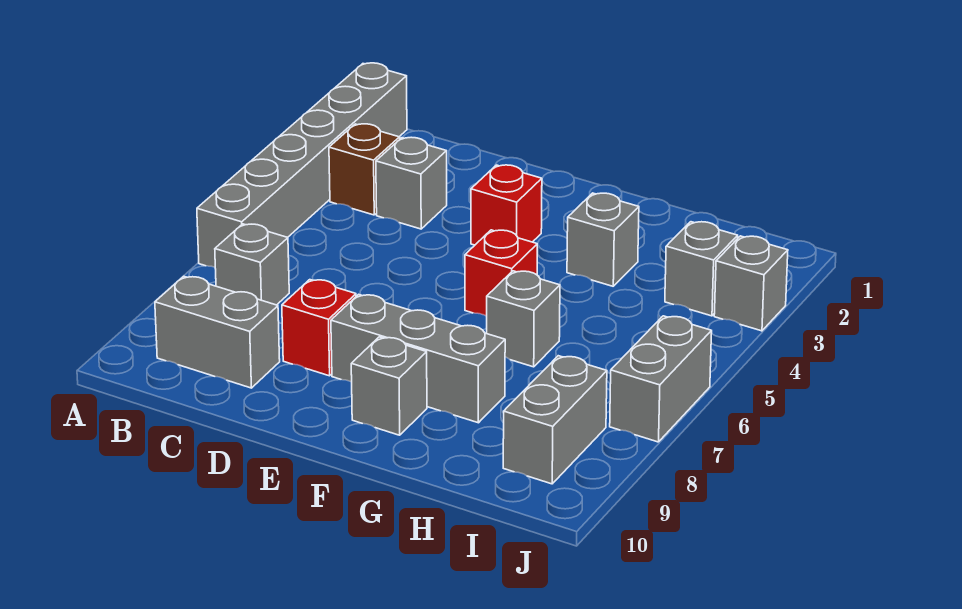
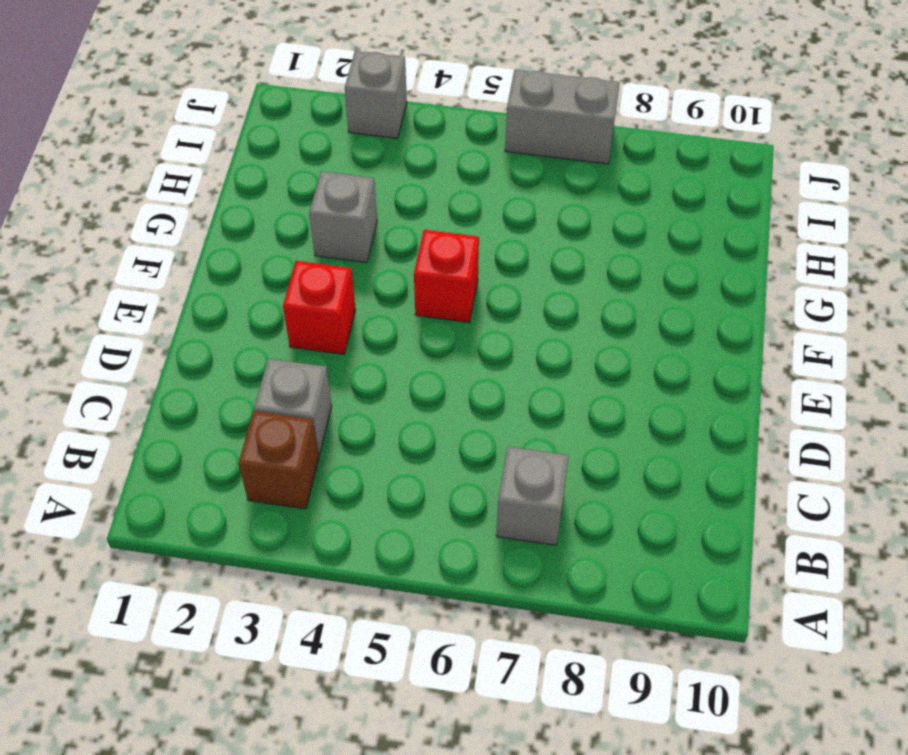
none -> grey brick A1:A6 level 1
none -> grey brick B9:C9 level 1
none -> red brick D8 level 1

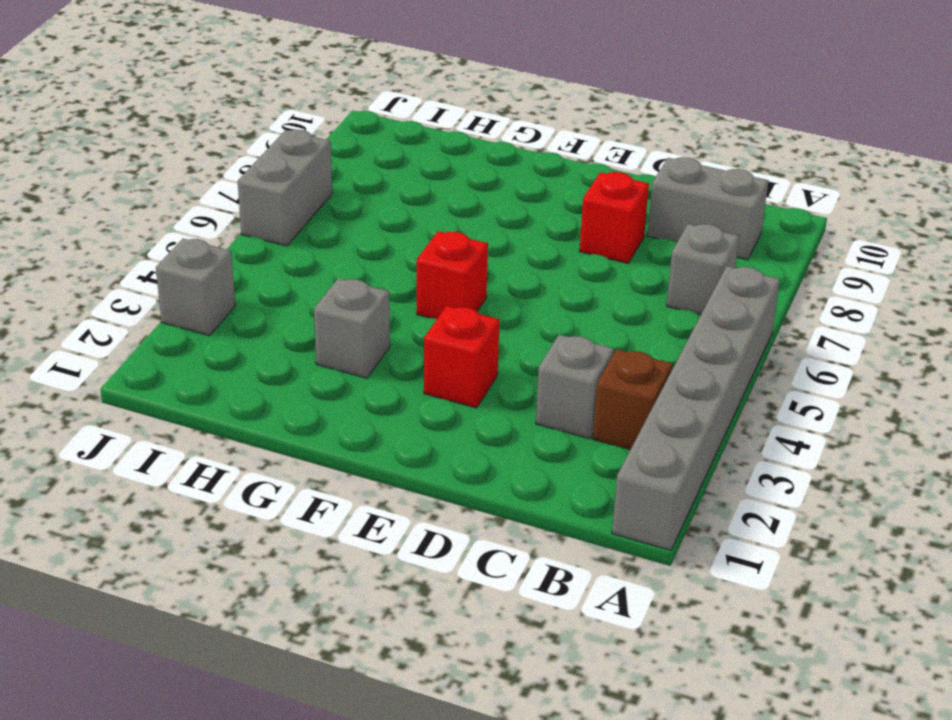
none -> grey brick E8:G8 level 1
none -> grey brick F9 level 1
none -> grey brick G6 level 1

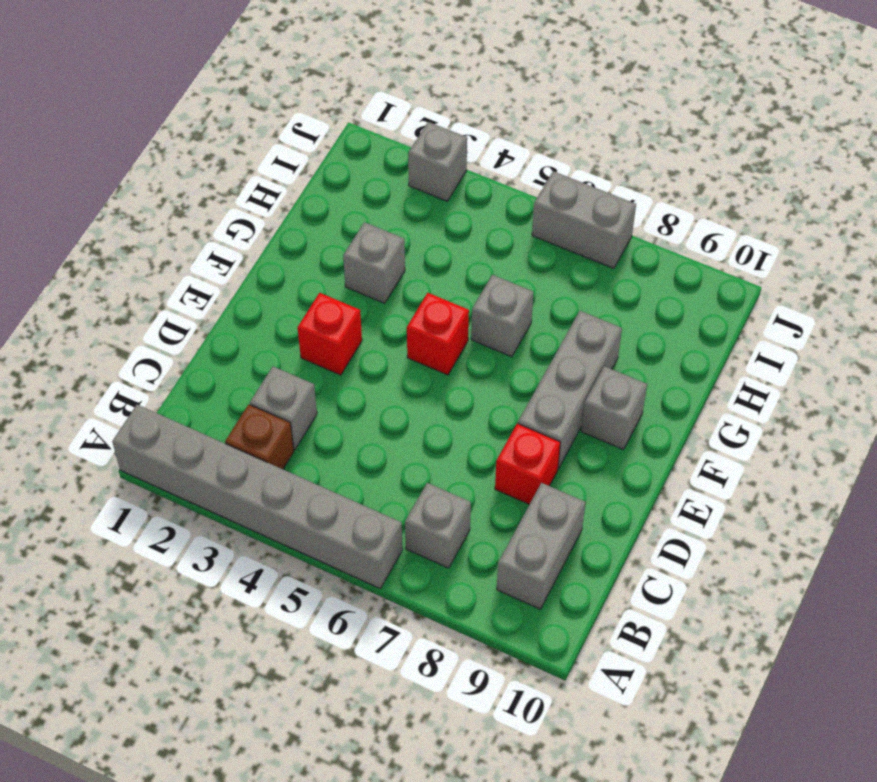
none -> grey brick I3 level 1
none -> grey brick I8:I9 level 1

